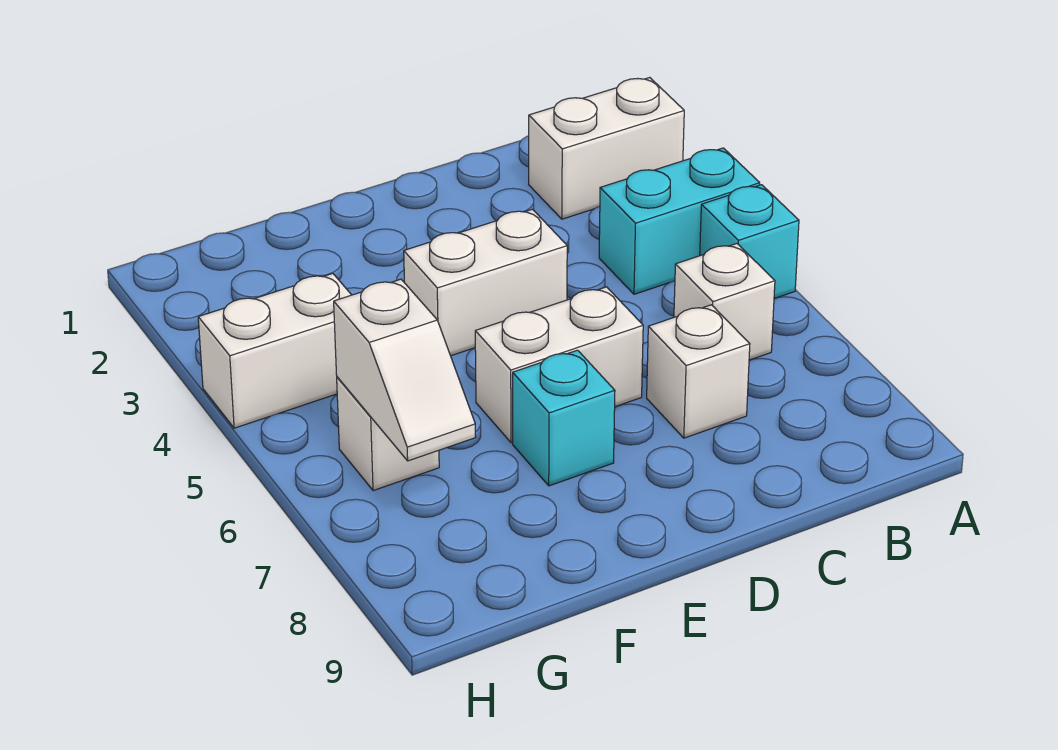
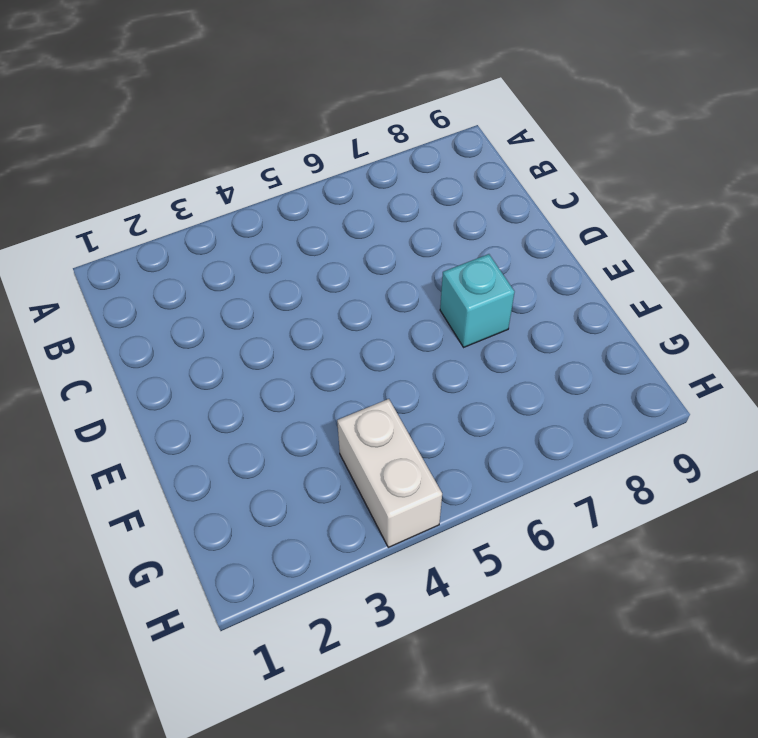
none -> white brick A2:B2 level 1
none -> cyan brick A4:B4 level 1

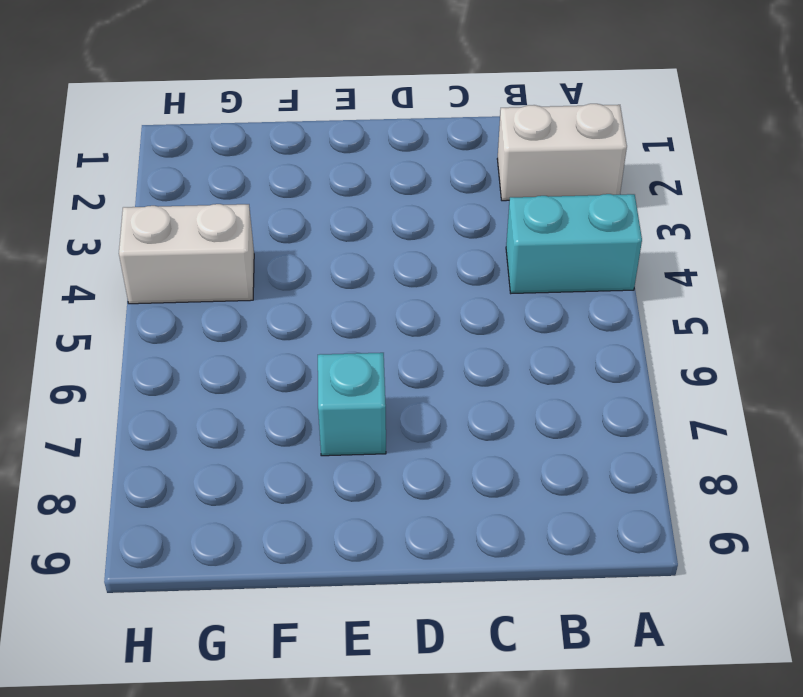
none -> cyan brick A5 level 1
none -> white brick B6 level 1

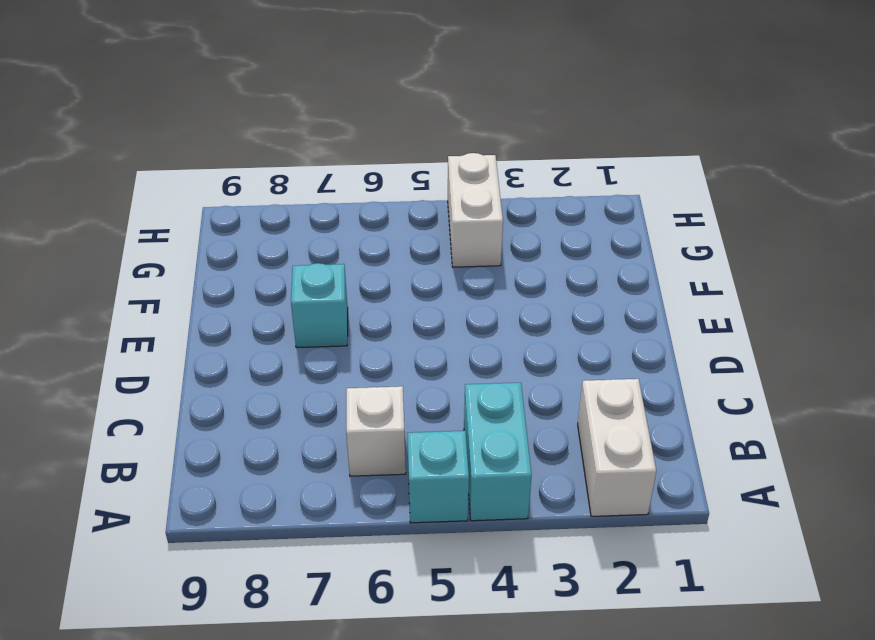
none -> white brick C7 level 1
none -> white brick D4:E4 level 1

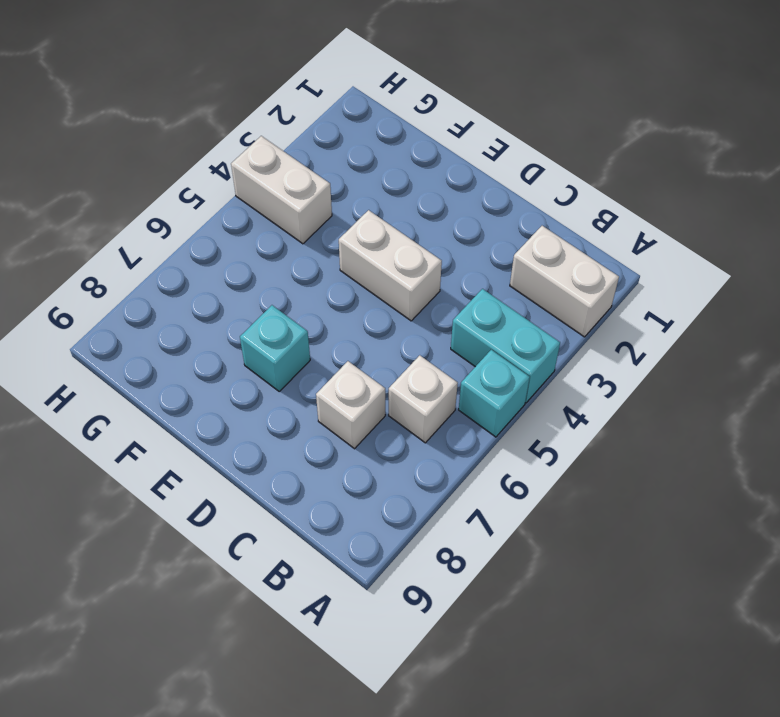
none -> white brick D6:E6 level 1
none -> white brick G6 level 1

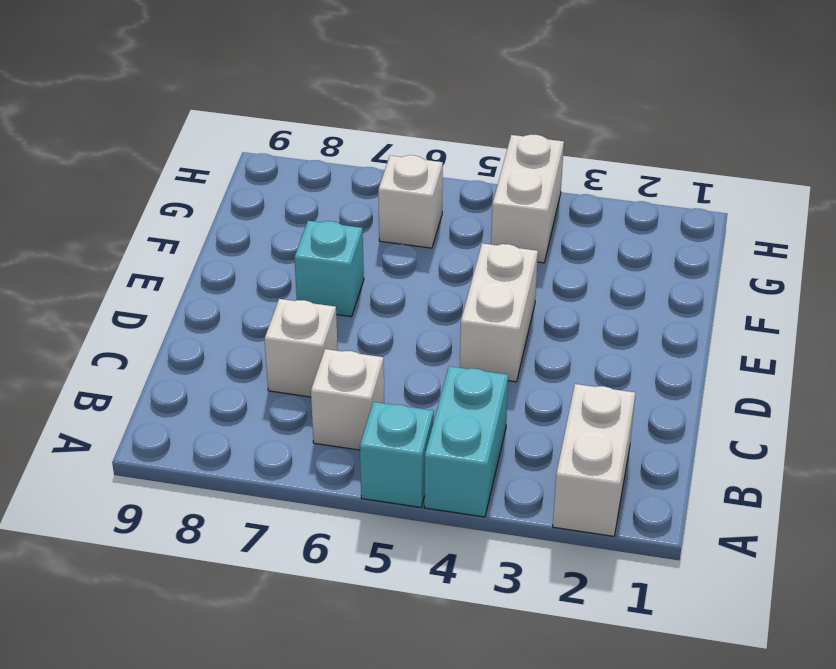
none -> white brick D6:E6 level 1
none -> white slope G6:G7 level 2 top 6

